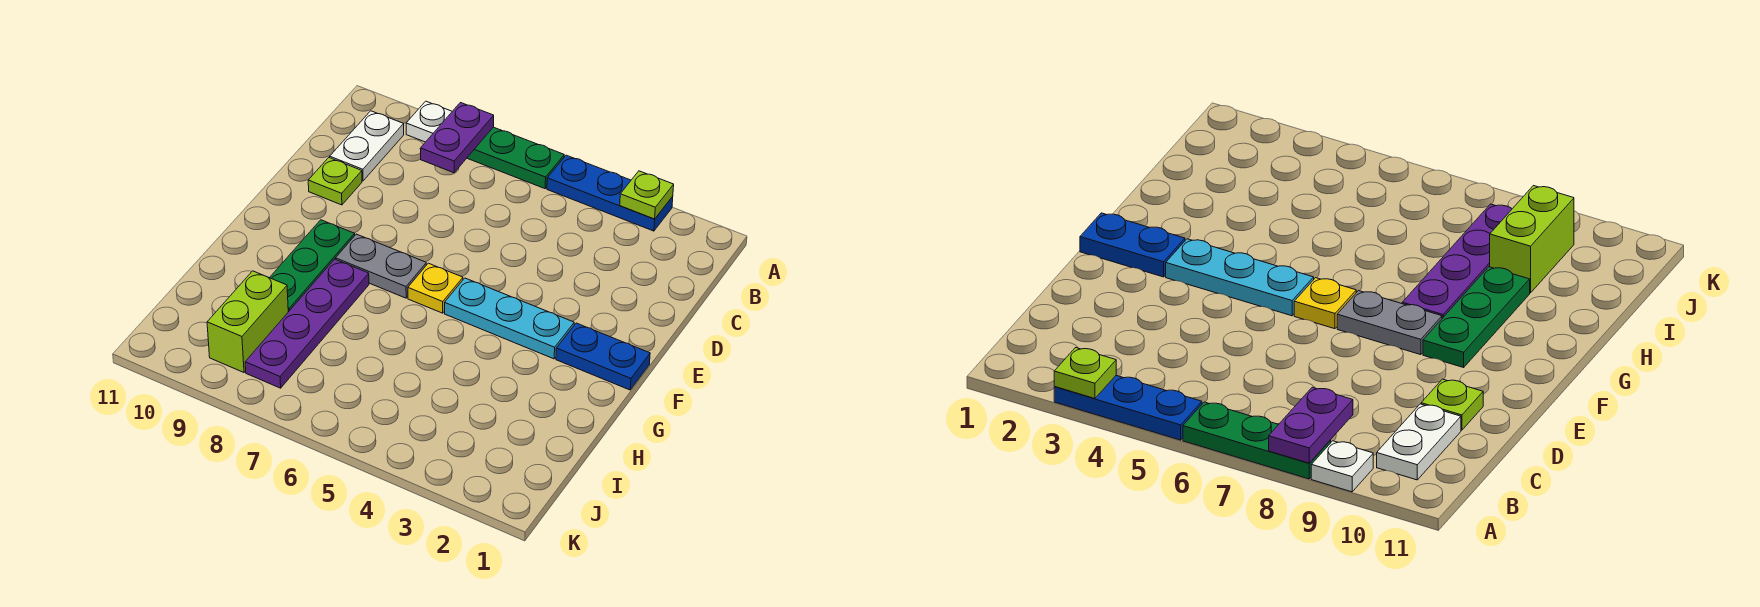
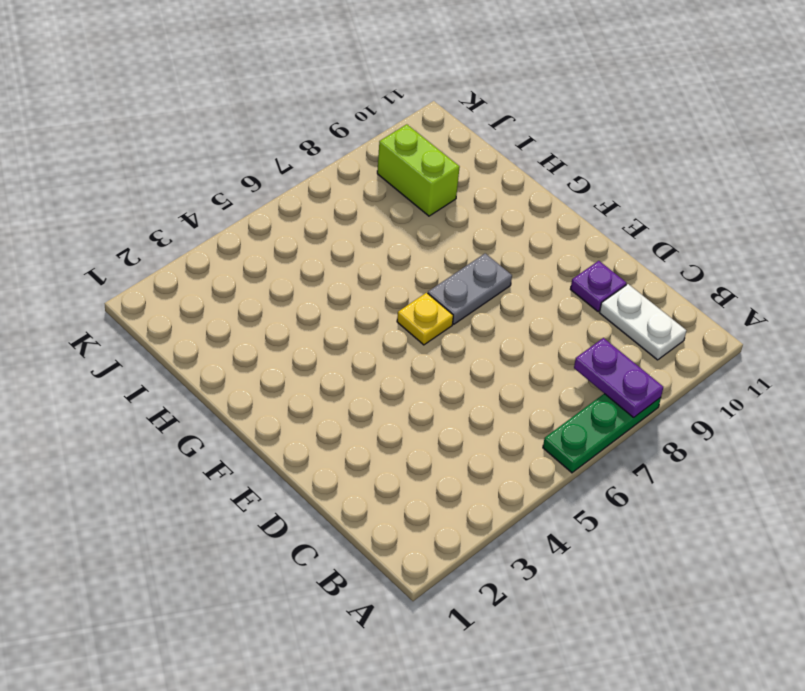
purple plate D10 level 1 -> lime plate D10 level 1
none -> blue plate A3:A5 level 1
none -> white plate A9 level 1
none -> blue plate F1:F2 level 1

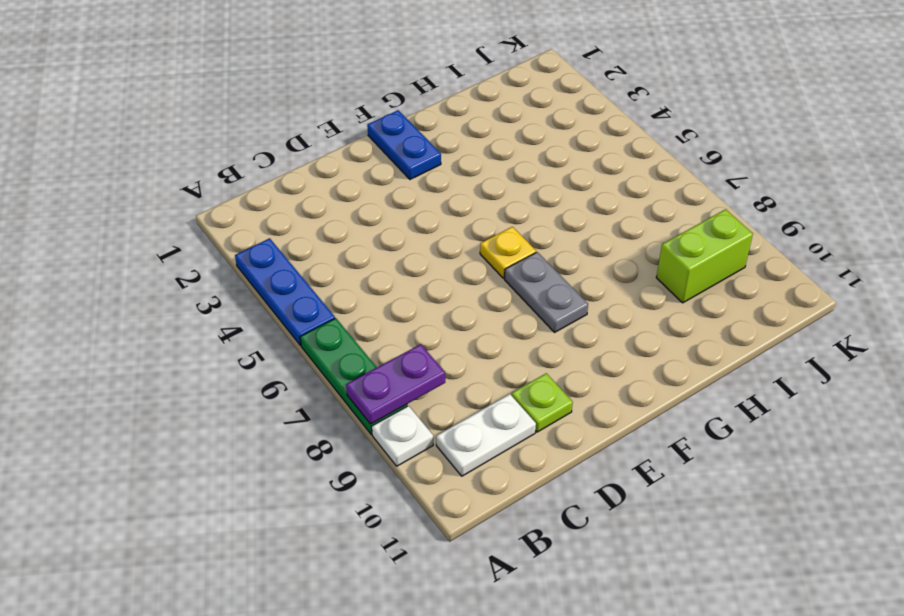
none -> cyan plate F3:F5 level 1
none -> green plate F9:H9 level 1
none -> purple plate G8:J8 level 1

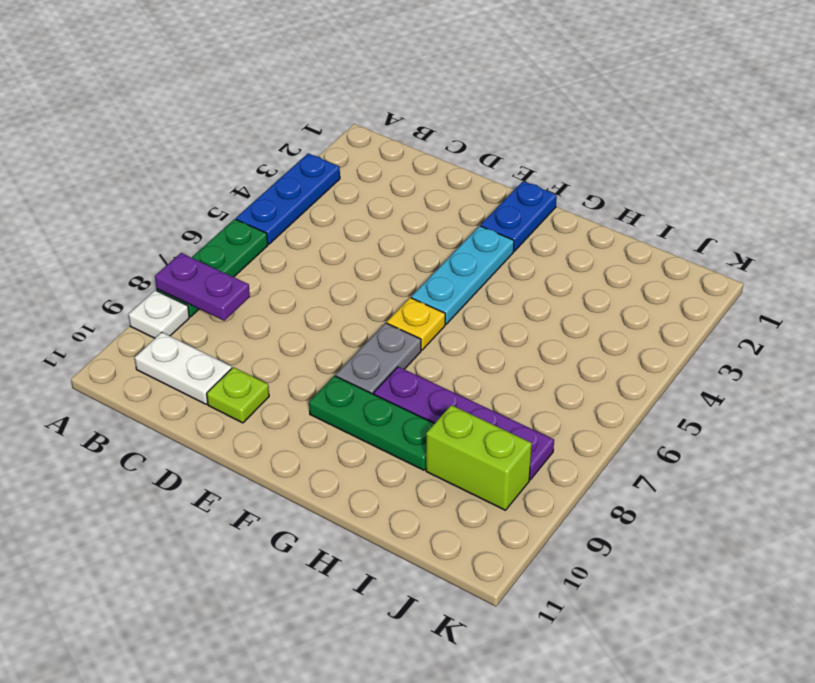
none -> lime plate A3 level 2

